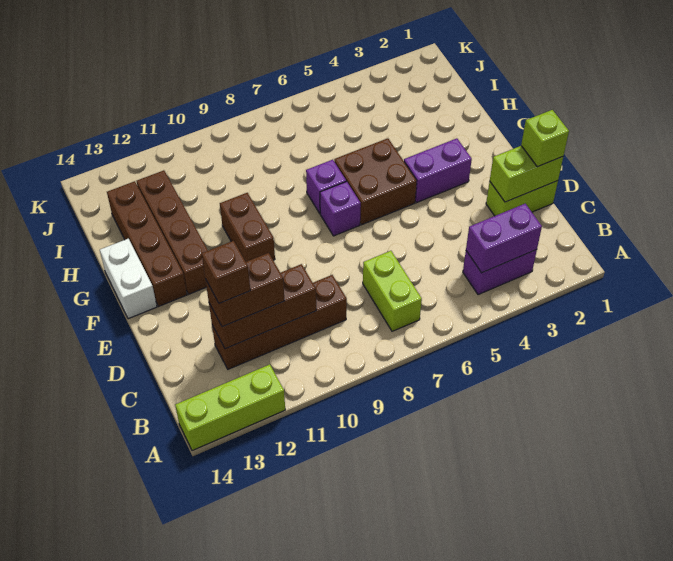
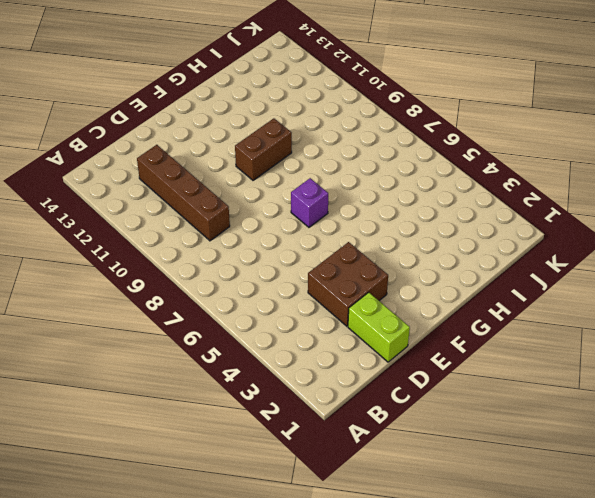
brown brick D3:E4 level 1 -> brown brick F5:G6 level 1
none -> lime brick A12:A14 level 1
none -> purple brick B3:B4 level 1
none -> lime brick B7:C7 level 1

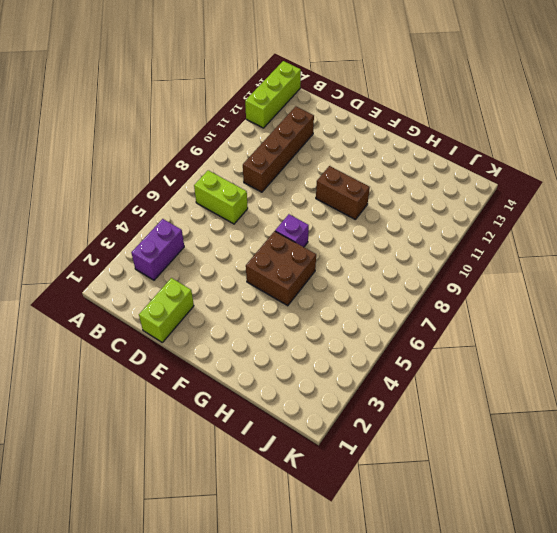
none -> purple brick F3:F4 level 1
none -> brown brick F12:I12 level 1
none -> brown brick F13:I13 level 1

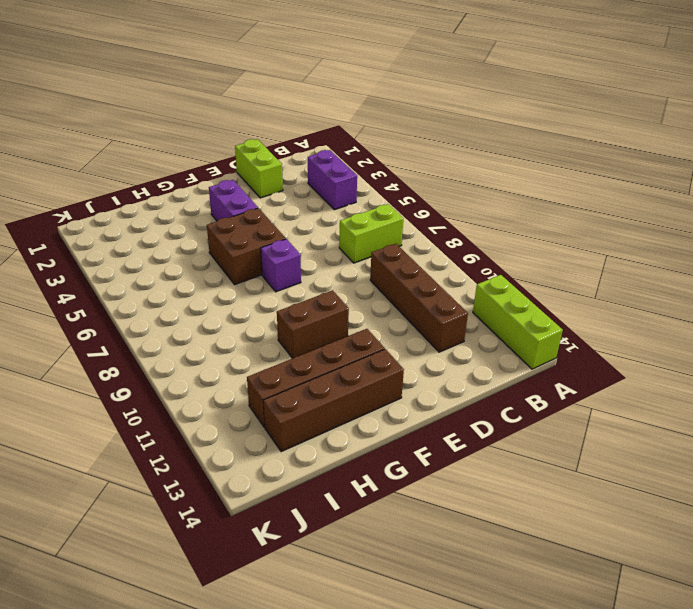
none -> white brick F14:G14 level 1
none -> purple brick G7 level 1
none -> purple brick B3:B4 level 2

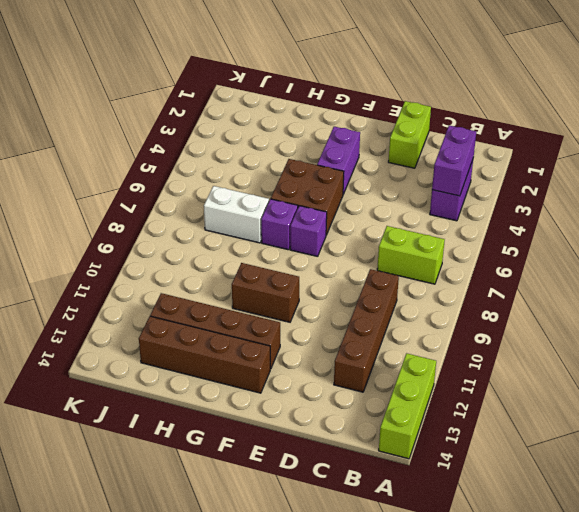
white brick H7:I7 level 1 -> white brick F14:G14 level 1
none -> brown brick C10:C12 level 2
none -> lime brick D1:D2 level 2
none -> brown brick C11:C12 level 3

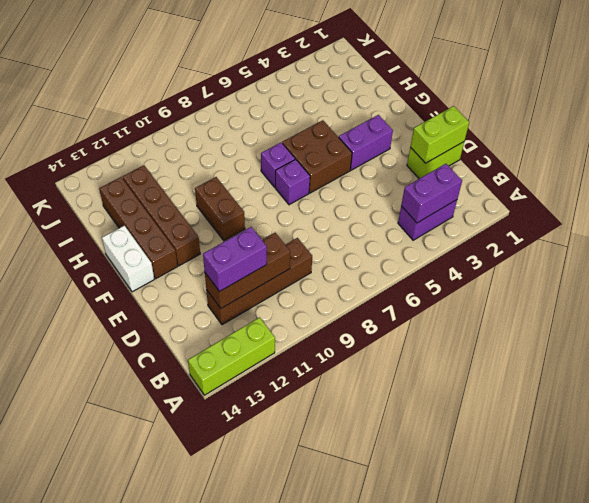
purple brick C11:C12 level 3 -> brown brick C11:C12 level 3
none -> lime brick B7:C7 level 1
none -> lime brick D1 level 3
none -> brown brick C12 level 4

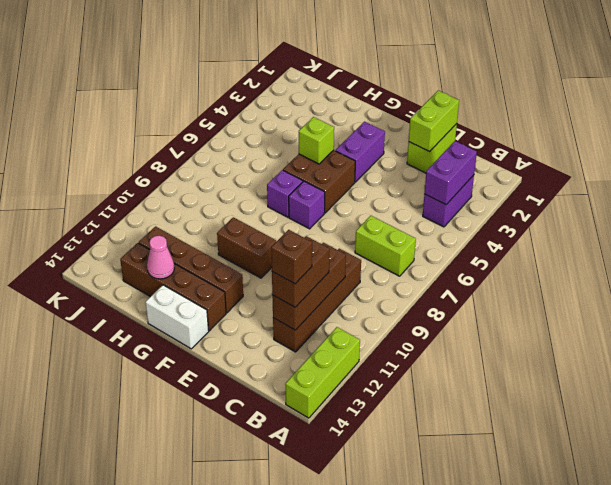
lime brick G5 level 2 -> lime brick D1 level 3
pink cone H13 level 2 -> none

